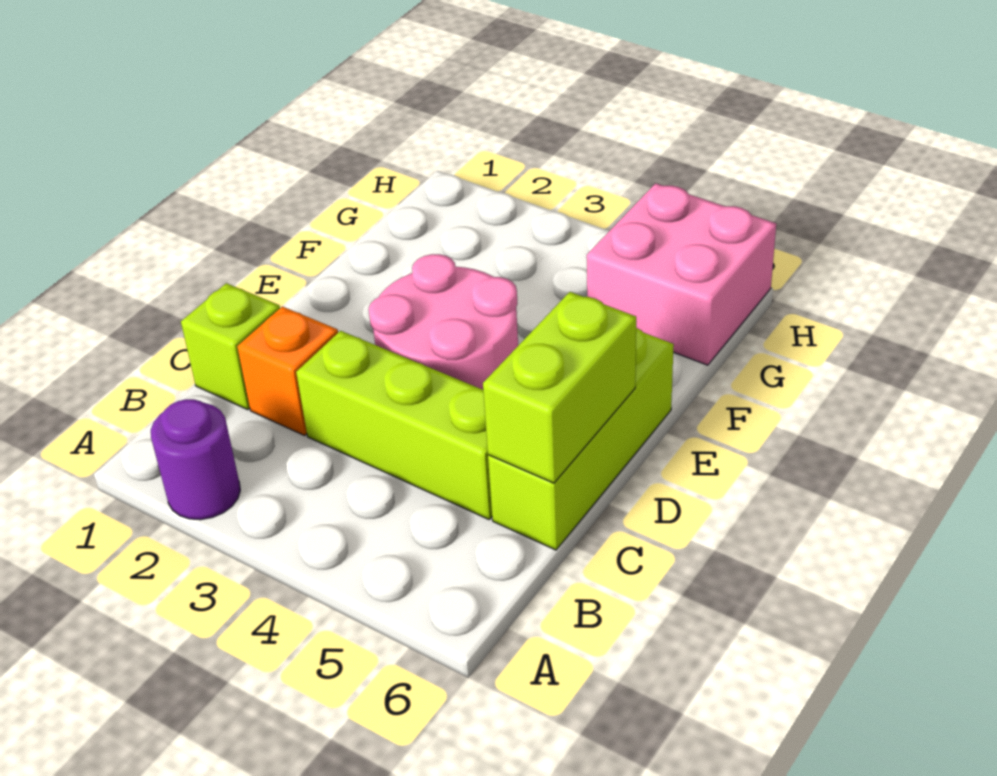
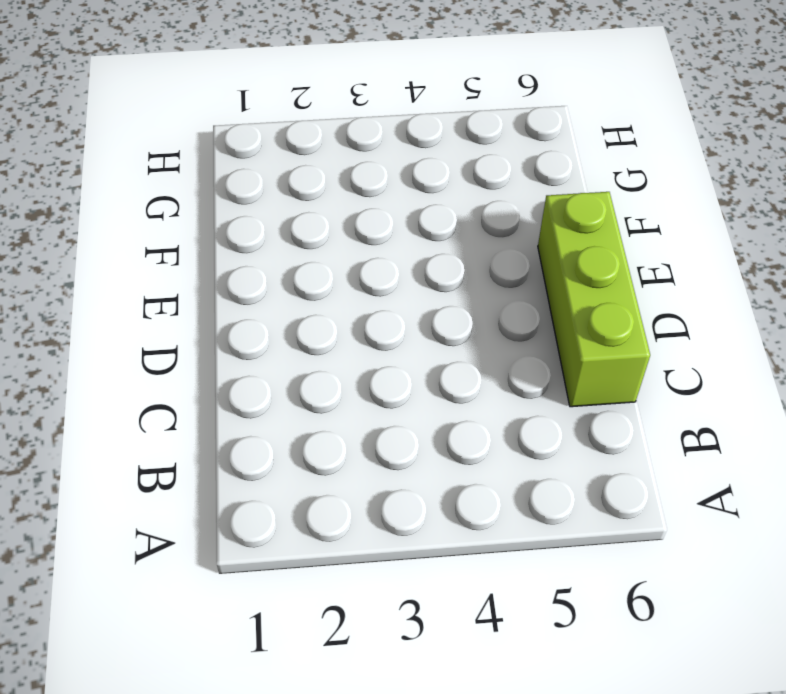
none -> purple round brick A2 level 1
none -> lime brick C1 level 1

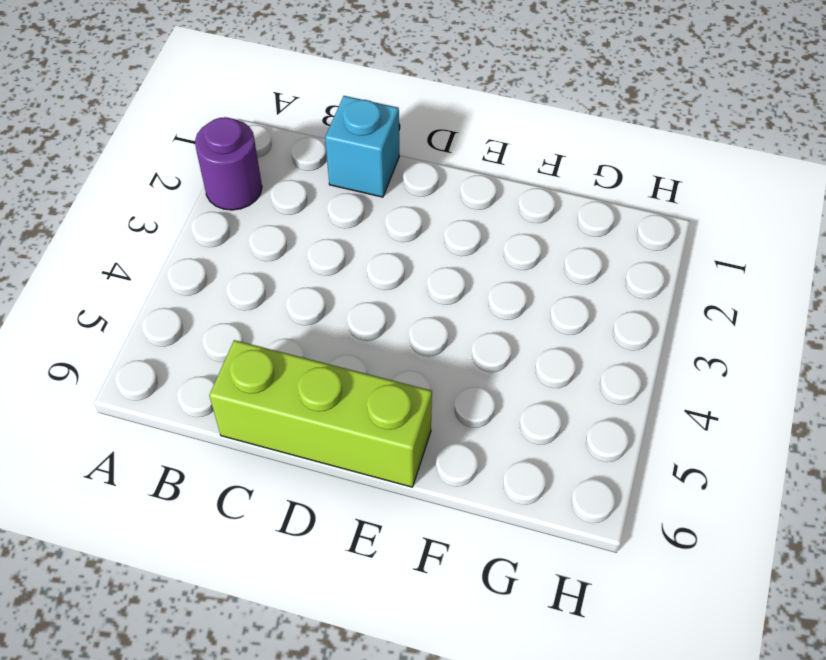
cyan brick C1 level 1 -> lime brick C1 level 1
none -> orange brick C2 level 1
none -> lime brick C3:C5 level 1

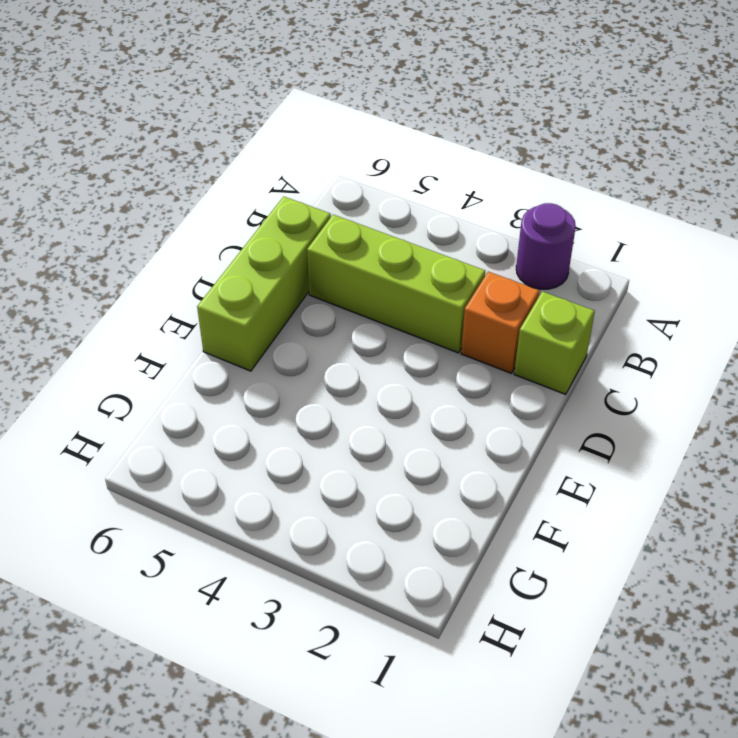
none -> pink round brick D3:E4 level 1
none -> pink brick G5:H6 level 1

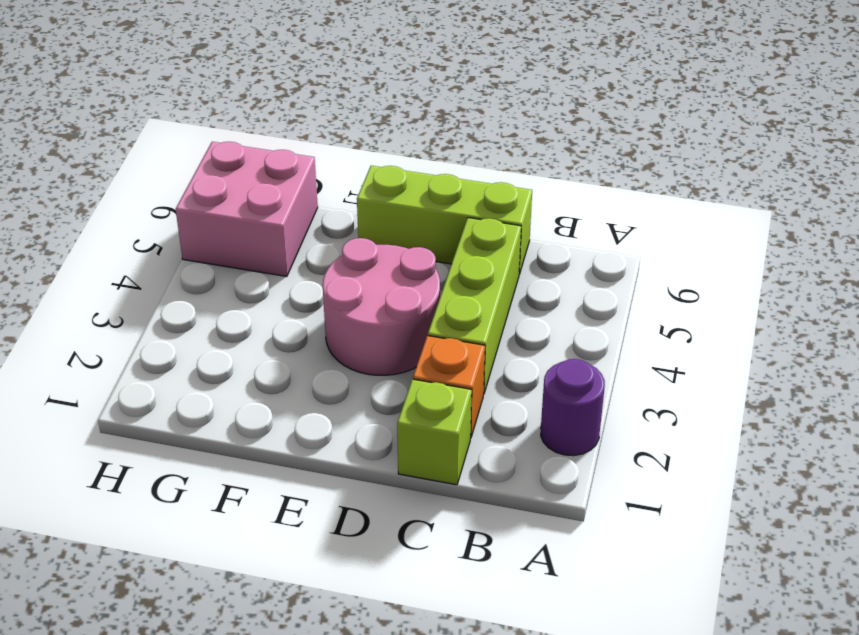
none -> lime brick C6:D6 level 2

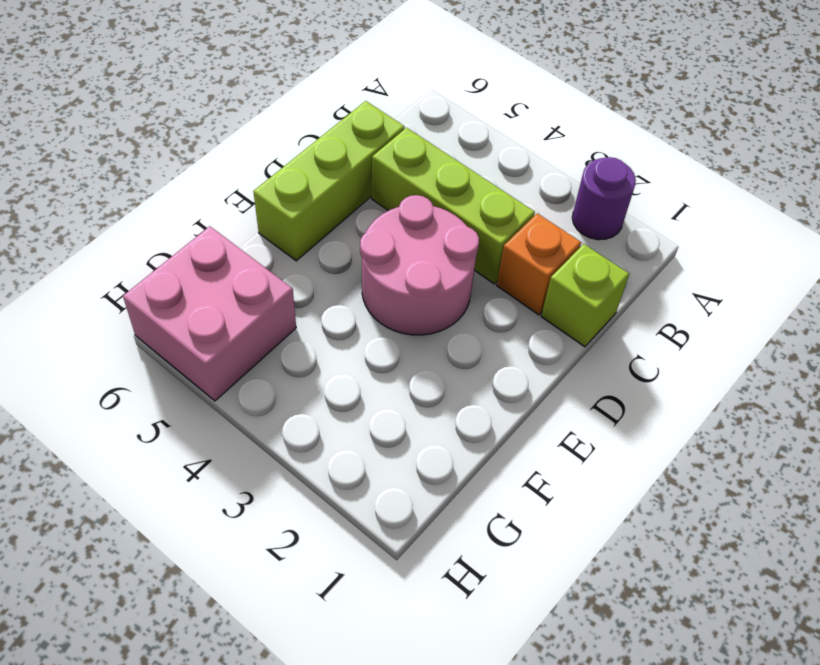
none -> lime brick C6:D6 level 2

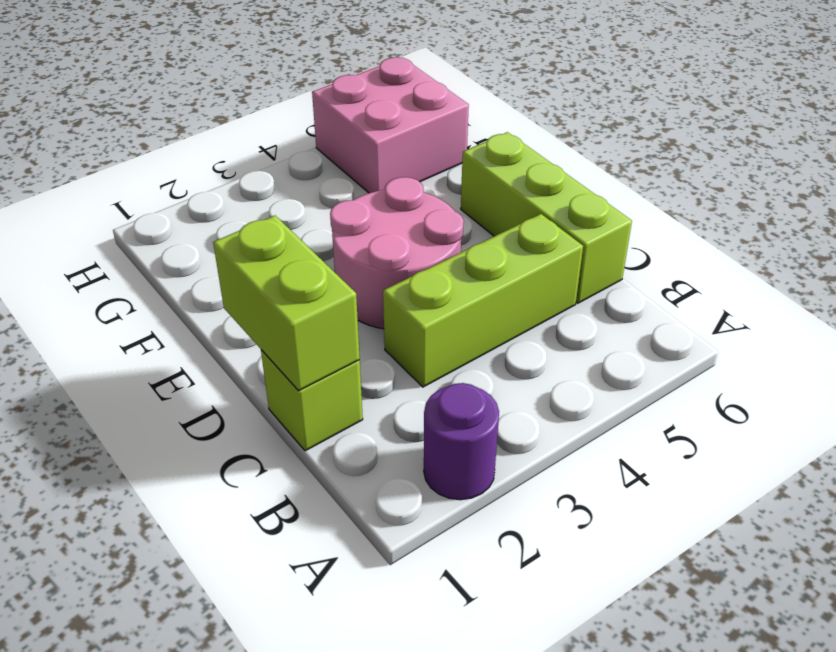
lime brick C1:D1 level 2 -> lime brick C6:D6 level 2
none -> orange brick C2 level 1

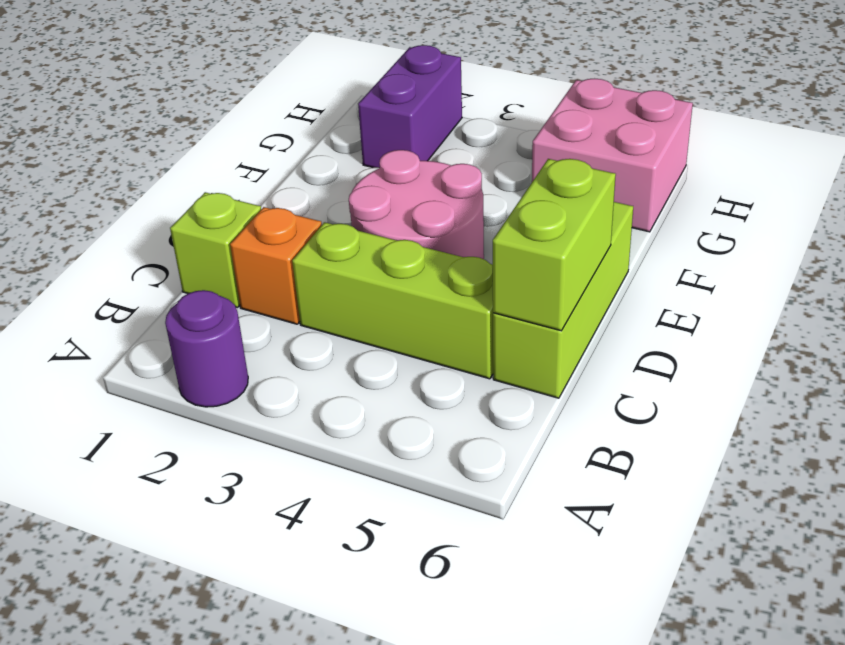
purple brick G2:H2 level 1 -> none

